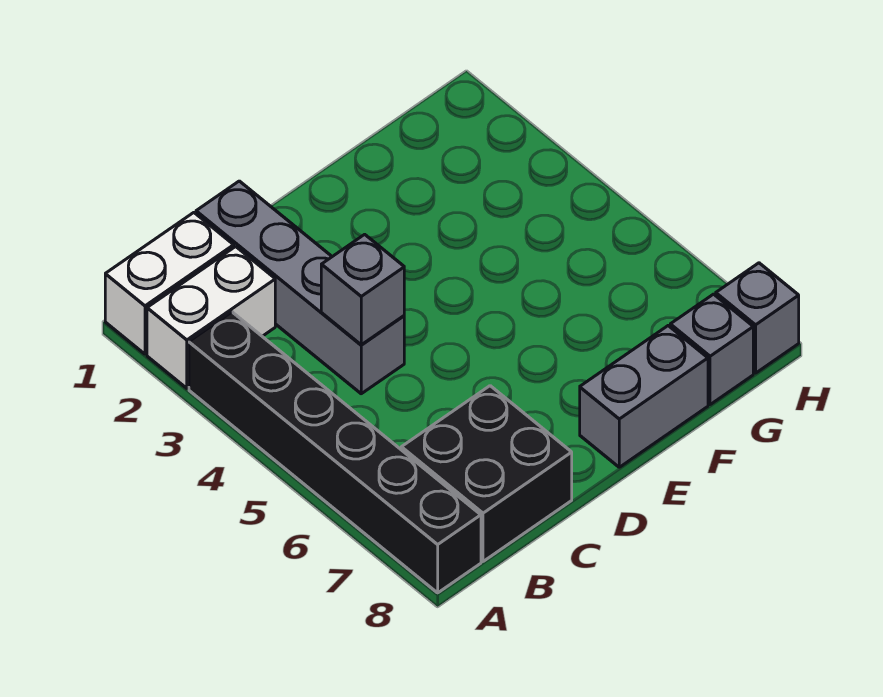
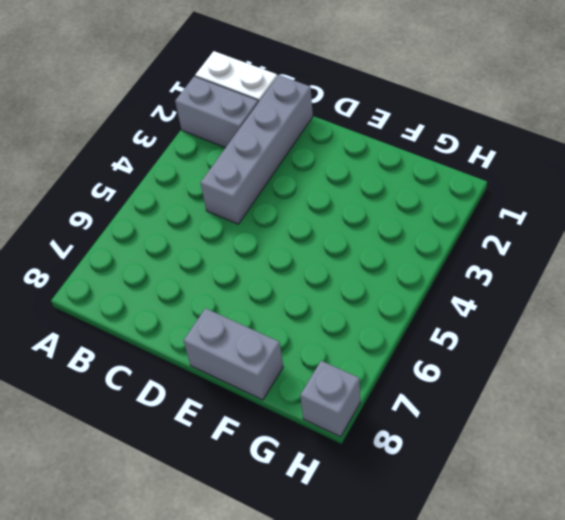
grey brick A2:B2 level 1 -> white brick A2:B2 level 1
none -> black brick A3:A8 level 1
none -> black brick B7:C8 level 1

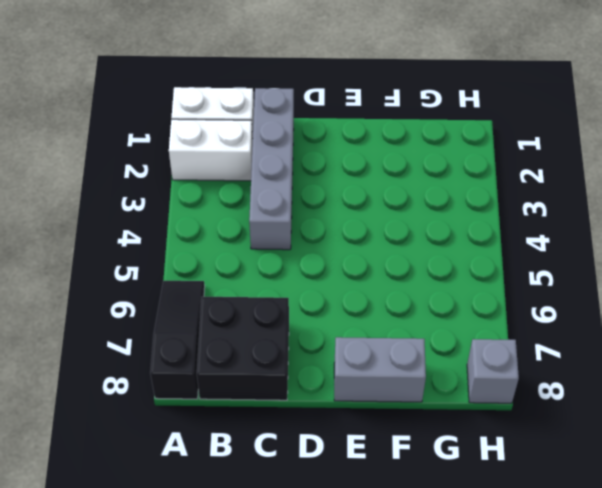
black slope A6:A8 level 1 top 8 -> black brick A3:A8 level 1
none -> grey brick G8 level 1
none -> grey brick C4 level 2

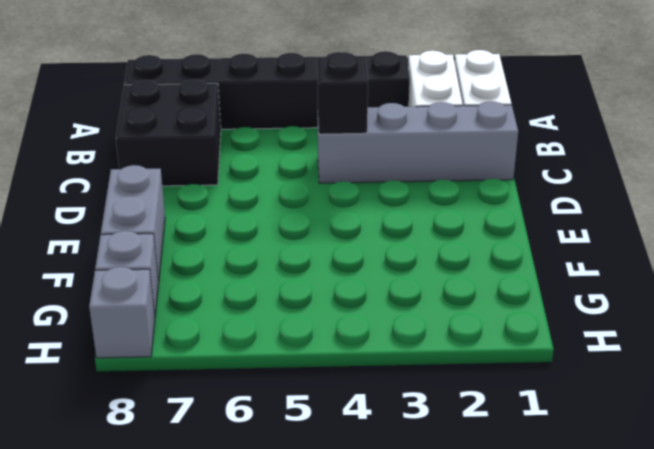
black brick C4 level 2 -> grey brick C4 level 2

